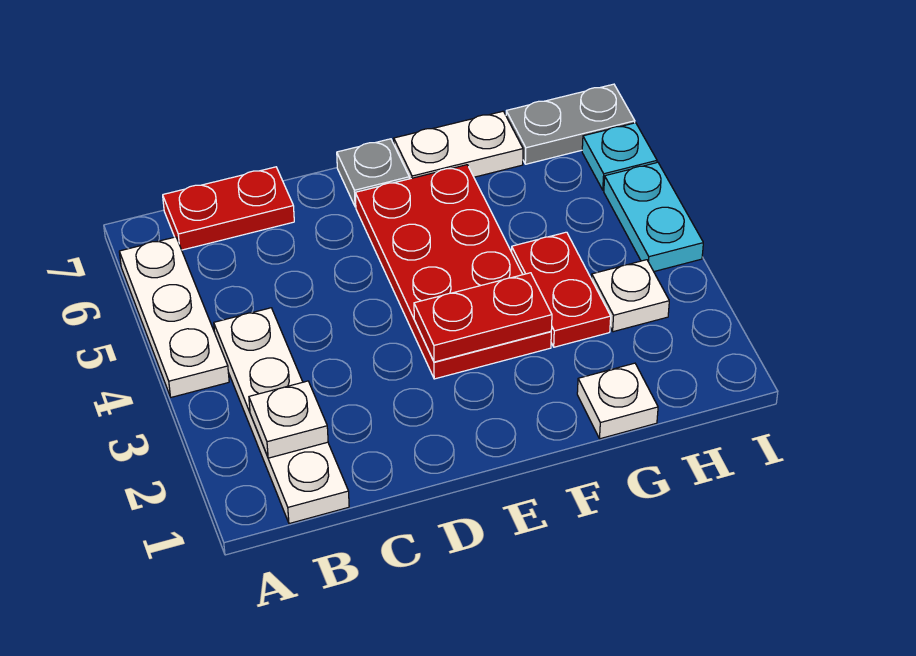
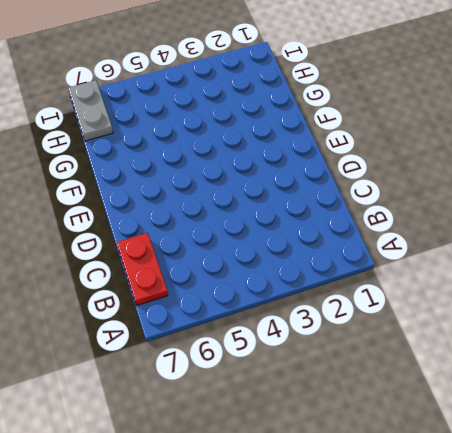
none -> white plate A4:A6 level 1
none -> white plate B1:B4 level 1
none -> red plate E3:F6 level 1

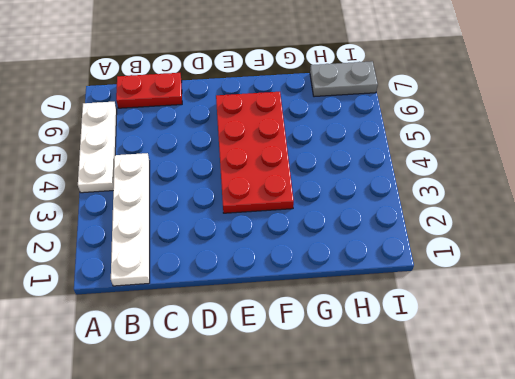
none -> grey plate E7 level 1
none -> white plate F7:G7 level 1
none -> white plate G1 level 1

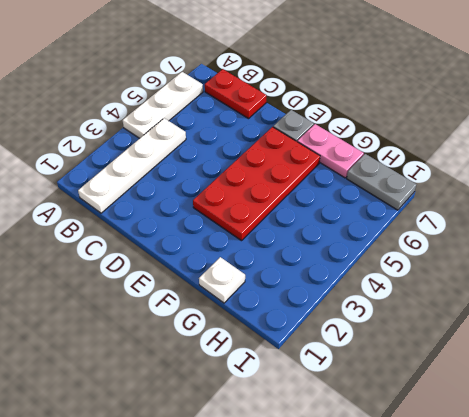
pink plate F7:G7 level 1 -> white plate F7:G7 level 1
none -> red plate G3:G4 level 1
none -> white plate H3 level 1
none -> cyan plate I4:I5 level 1

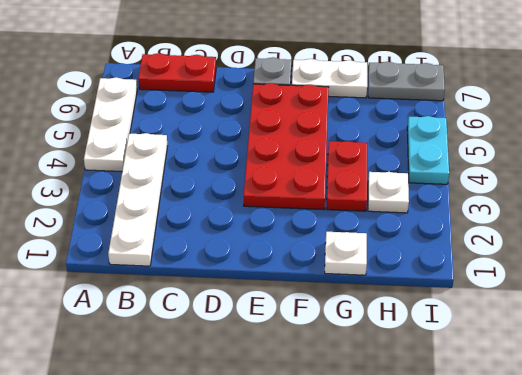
none -> cyan plate I6 level 1
none -> white plate B2 level 2
none -> red plate E3:F3 level 2

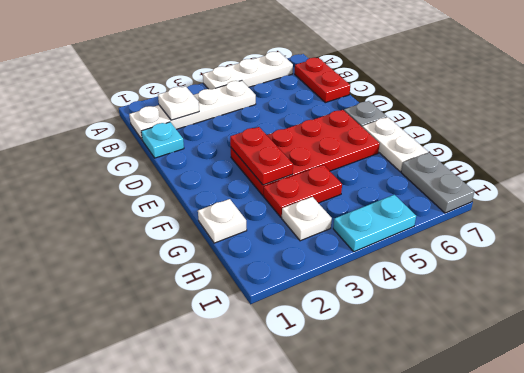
cyan plate C1 level 1 -> cyan plate I6 level 1

